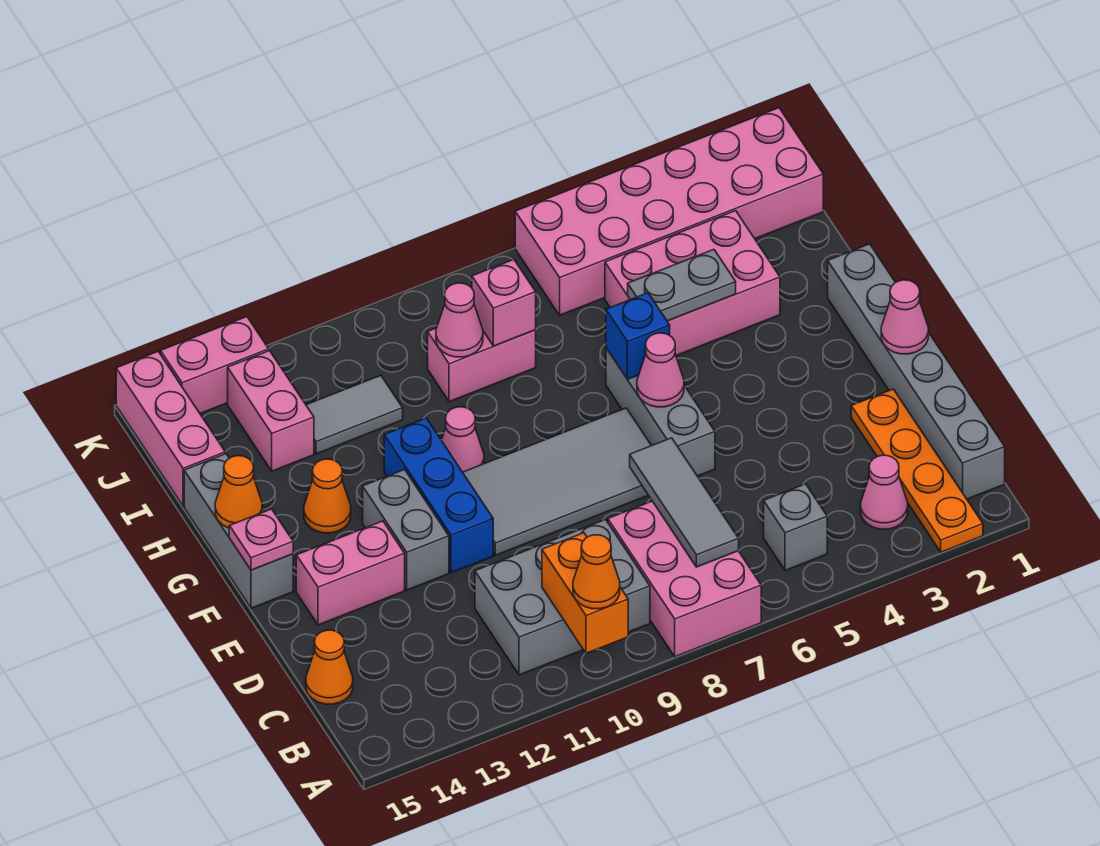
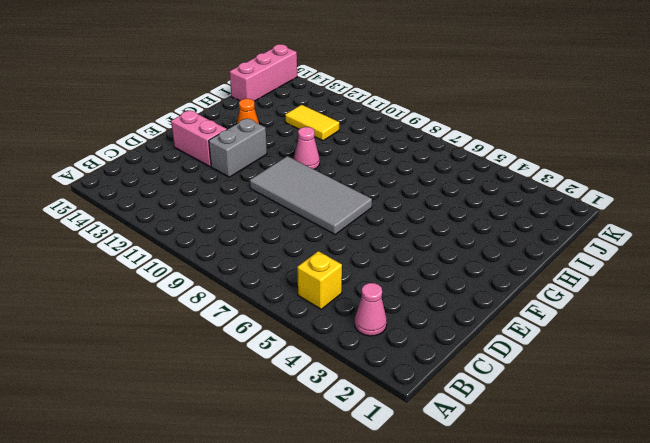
yellow brick B5 level 1 -> grey brick B5 level 1
yellow tile I11:I12 level 1 -> grey tile I11:I12 level 1
none -> orange plate A2:D2 level 1
none -> pink brick A7:C8 level 1
none -> grey brick B1:G1 level 1
none -> grey brick B9:C11 level 1

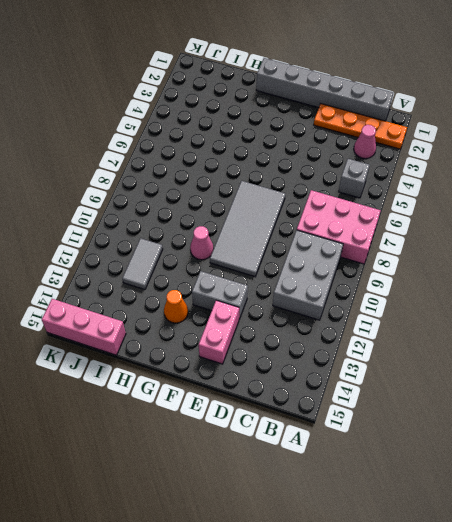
none -> orange cone C15 level 1
none -> grey brick E6:G6 level 1
none -> blue brick E11:G11 level 1
none -> grey brick F15:H15 level 1

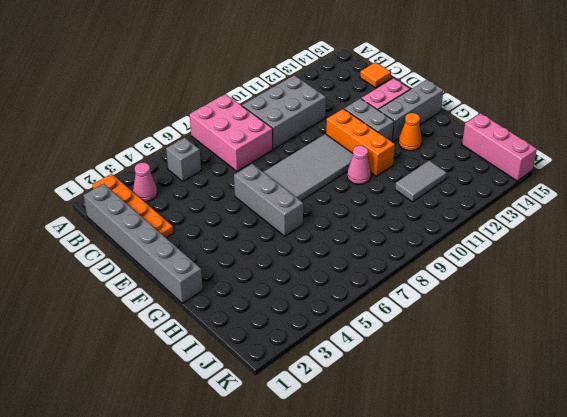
orange tile C15 level 1 -> orange cone C15 level 1
orange brick E11:G11 level 1 -> blue brick E11:G11 level 1
grey brick F13:F15 level 1 -> grey brick F15:H15 level 1
none -> pink brick H3:I5 level 1
none -> pink brick I8:I9 level 1
none -> pink brick I13:J13 level 1
none -> pink brick J1:K6 level 1

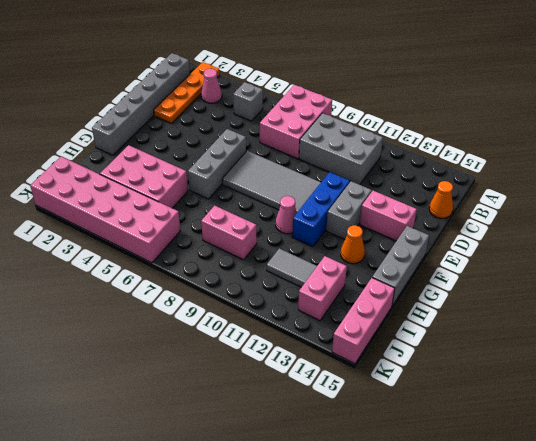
none -> pink brick K13:K14 level 1
none -> orange brick A10:B10 level 2
none -> grey tile B7:D7 level 2
none -> pink cone E1 level 2

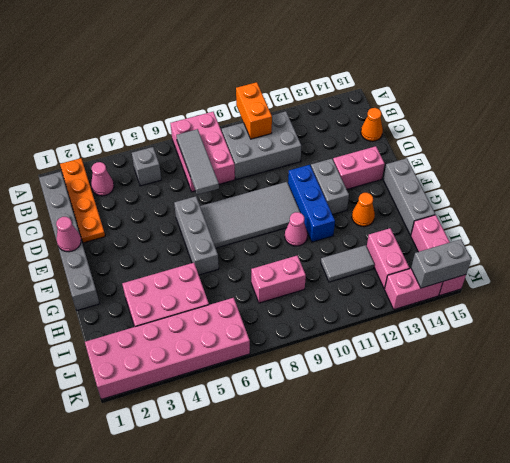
grey brick K14:K15 level 2 -> none
none -> pink cone F6 level 2
none -> pink plate F15 level 2
none -> blue brick G6 level 2
none -> orange cone G15 level 2

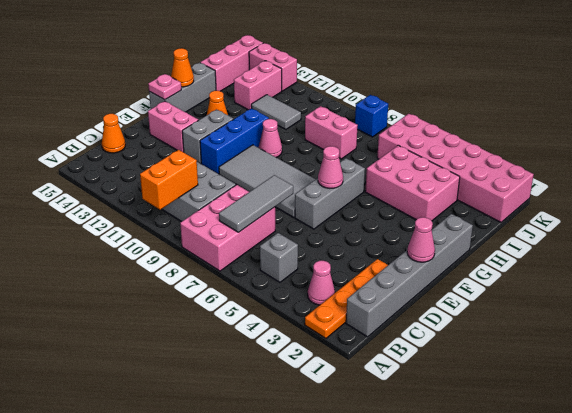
blue brick K8 level 1 -> blue brick G6 level 2
none -> grey plate H4:H5 level 2
none -> pink brick I8 level 2
none -> pink cone I9 level 2
none -> orange cone A10 level 3

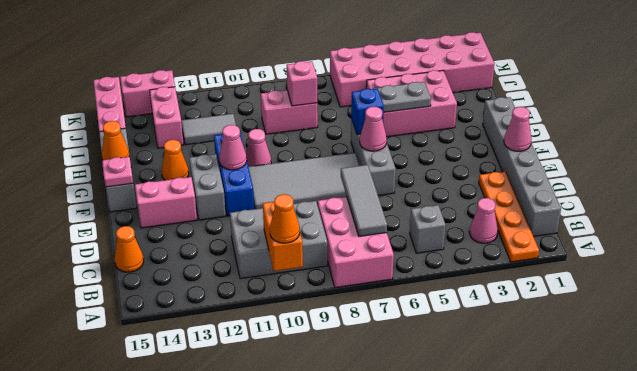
pink cone F11 level 2 -> pink cone I9 level 2

